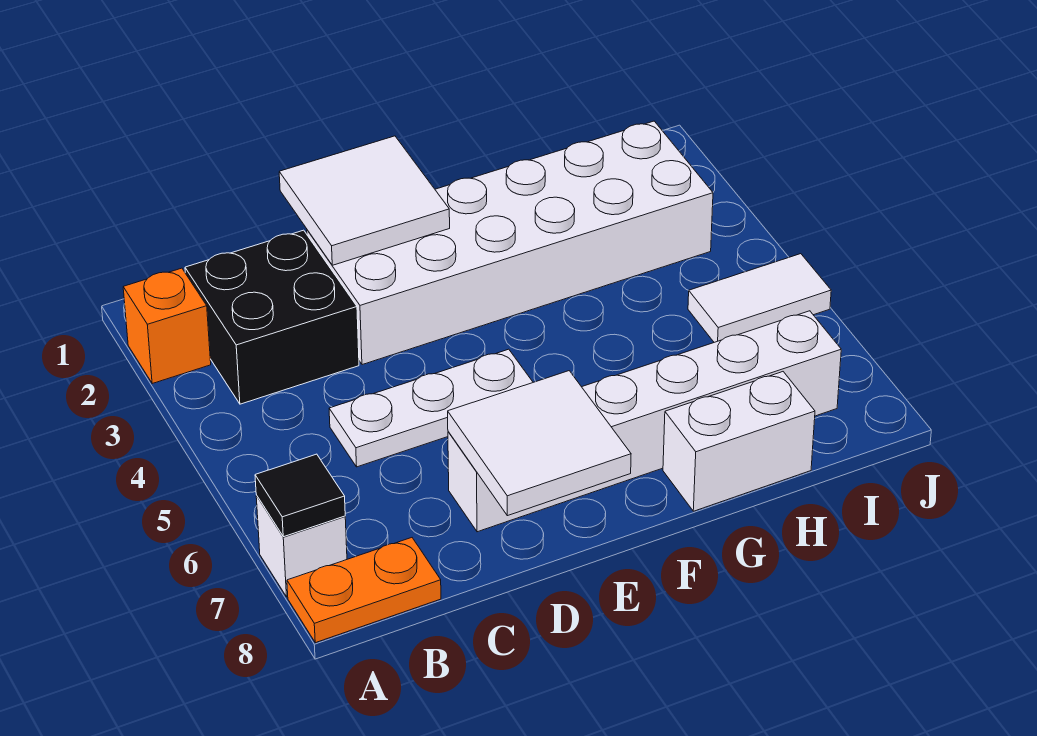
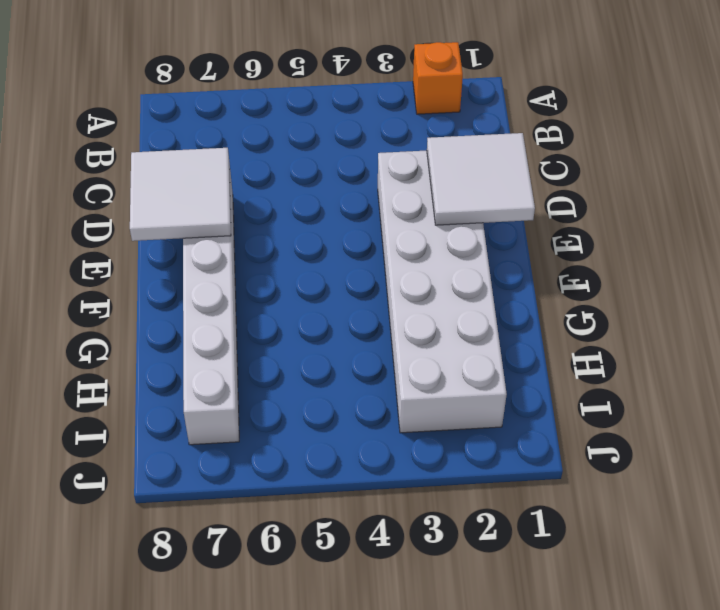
none -> white brick A7 level 1
none -> orange plate A8:B8 level 1
none -> black brick B2:C3 level 1

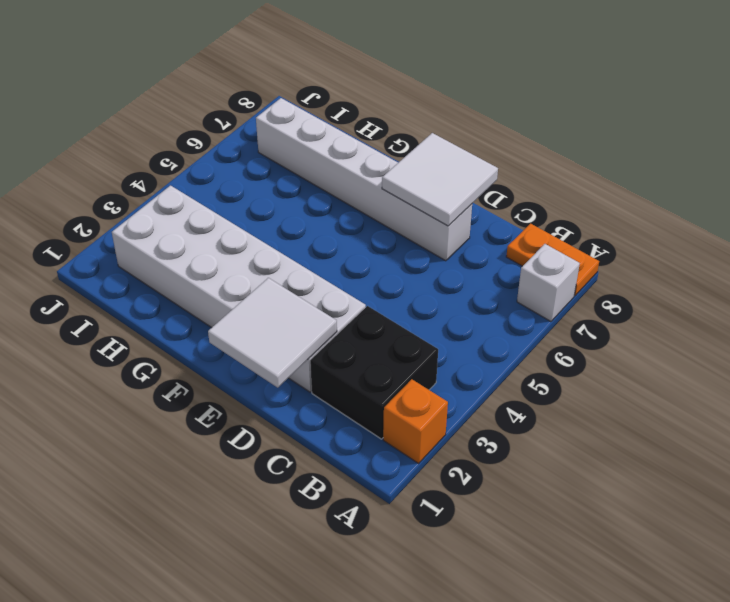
none -> white plate C5:E5 level 1
none -> white brick G8:H8 level 1
none -> white tile I5:J5 level 1

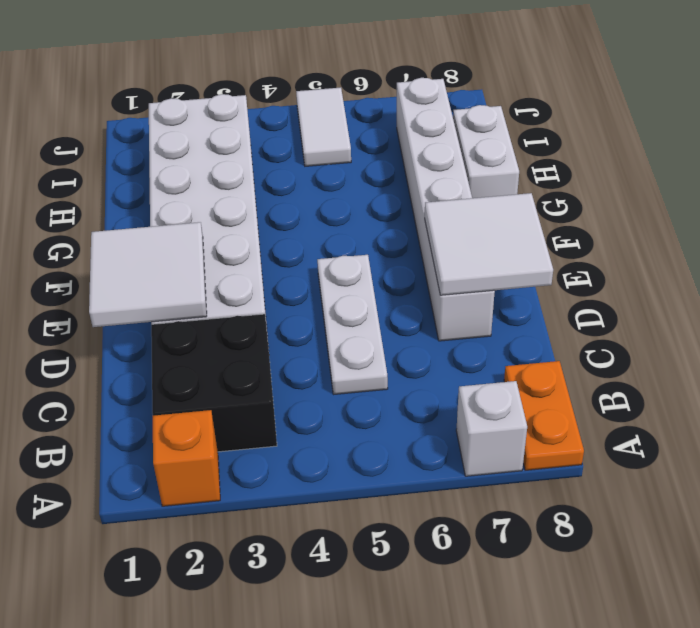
none -> black tile A7 level 2

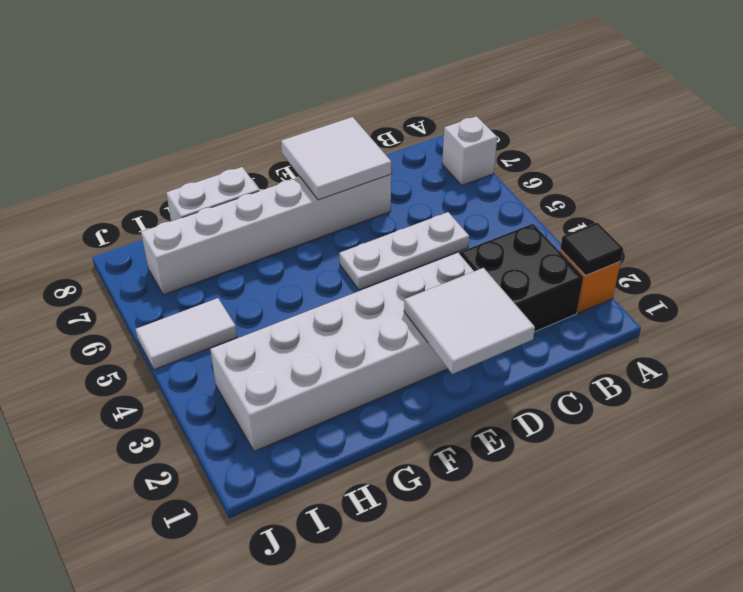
black tile A2 level 2 -> black tile A7 level 2
none -> orange plate A8:B8 level 1

